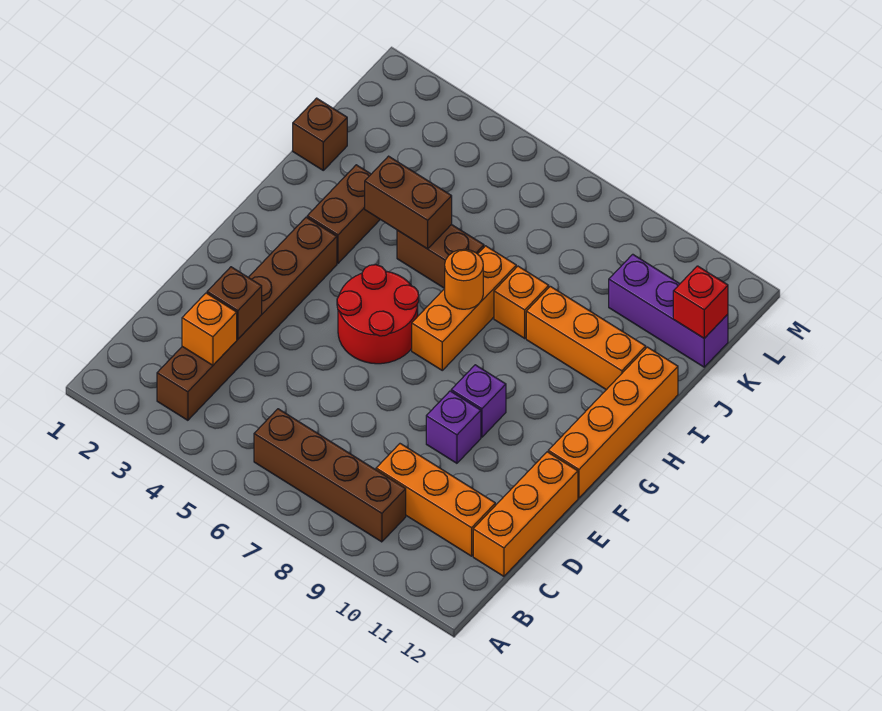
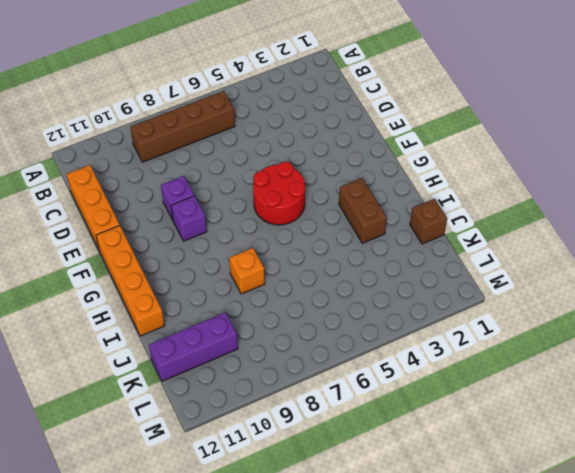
none -> brown brick B3:G3 level 1
none -> orange brick C9:C11 level 1
none -> orange brick G7:I7 level 1

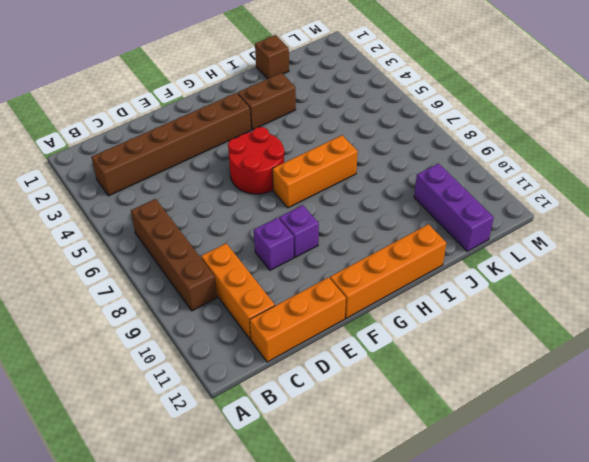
none -> brown brick I5:I6 level 1
none -> orange brick I8 level 1
none -> orange brick I9:I11 level 1

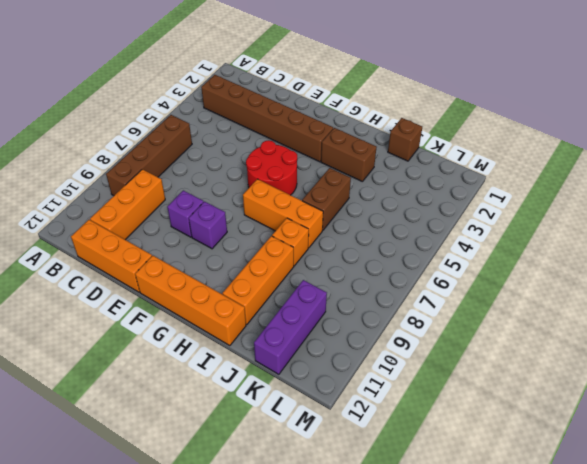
none -> orange brick C3 level 2
none -> brown brick D3 level 2
none -> orange round brick H7 level 2

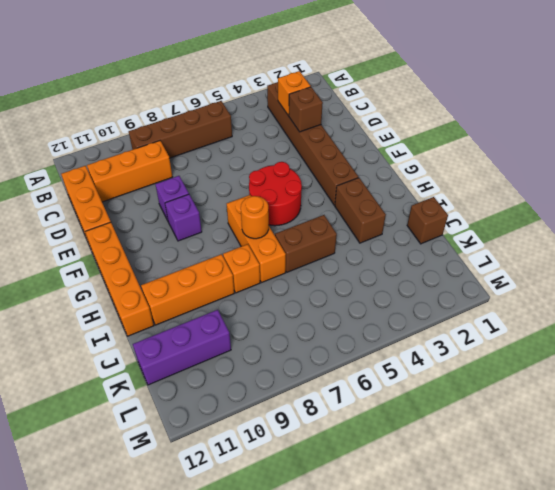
none -> brown brick I4:I5 level 2
none -> red brick K12 level 2

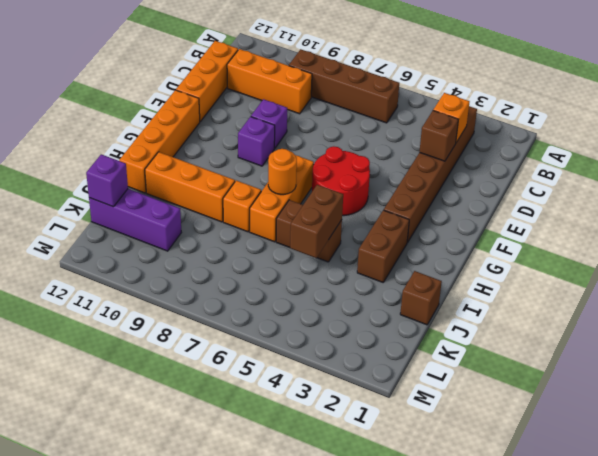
brown brick I5:J5 level 2 -> brown brick I4:I5 level 2
purple brick K12 level 2 -> red brick K12 level 2

